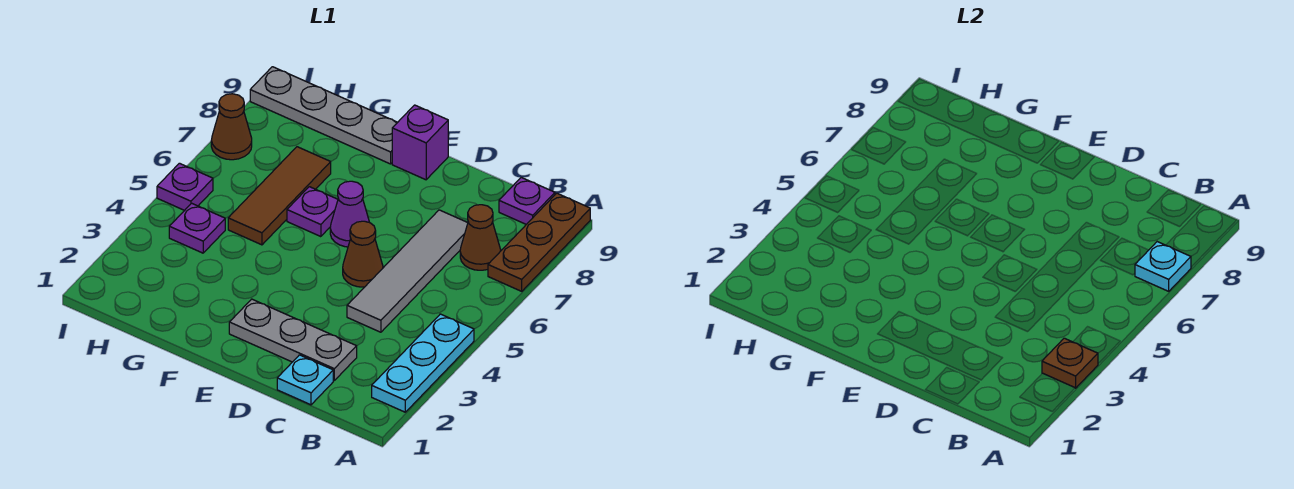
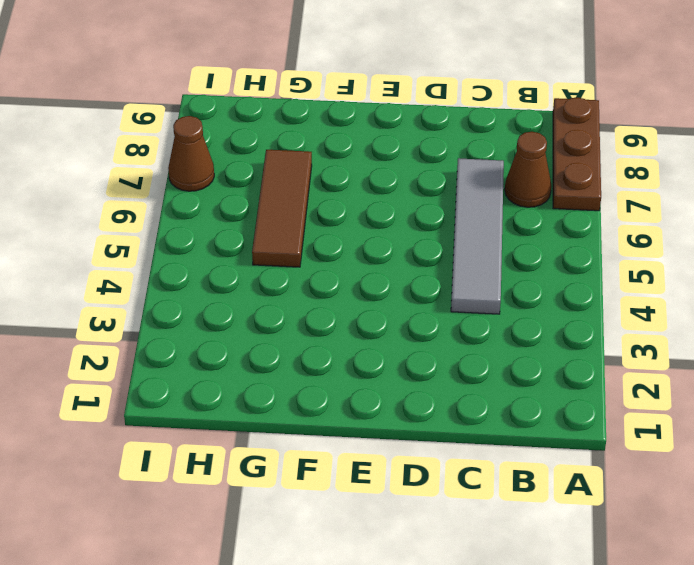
none -> cyan plate A2:A4 level 1
none -> purple plate B9 level 1
none -> cyan plate C1 level 1

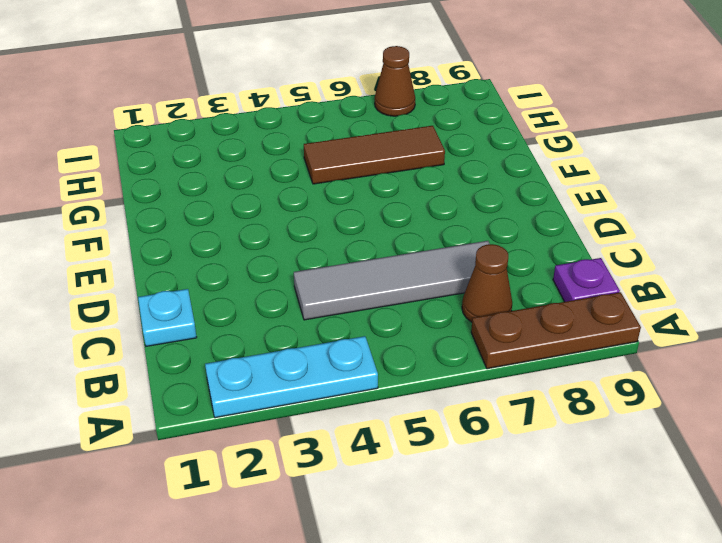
none -> grey plate C2:E2 level 1
none -> brown cone D5 level 1
none -> purple cone E6 level 1

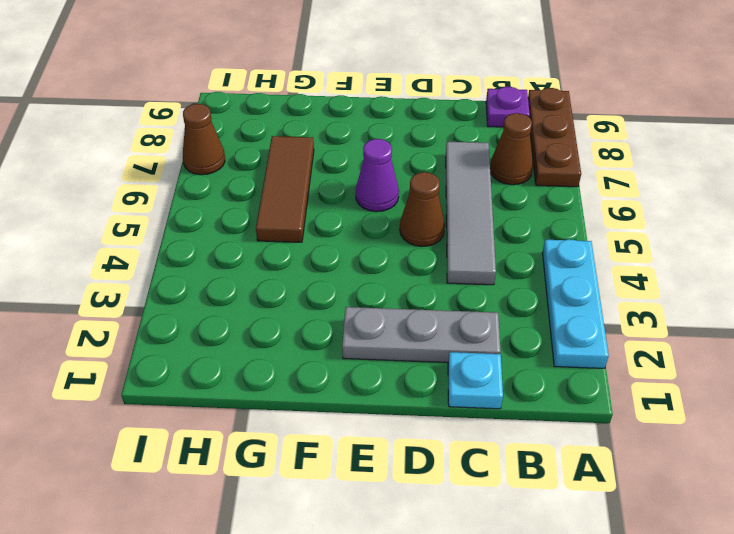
none -> purple brick E9 level 1
none -> purple plate F6 level 1
none -> grey plate F9:I9 level 1

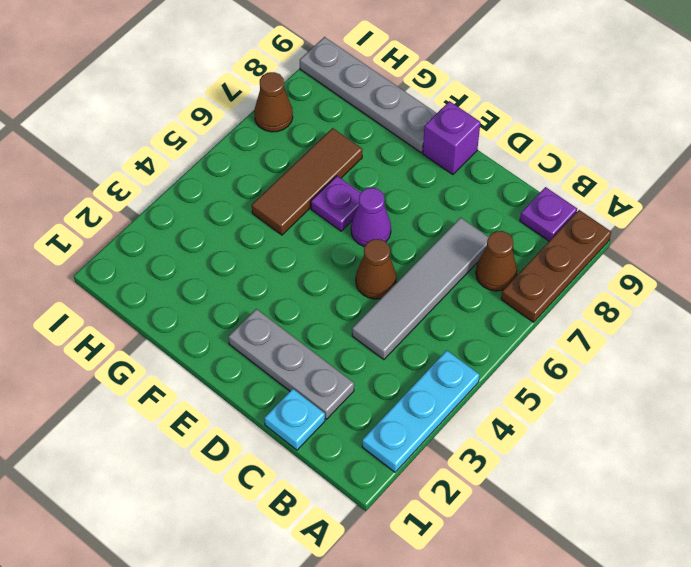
none -> purple plate H4 level 1
none -> purple plate I5 level 1
none -> brown plate A3 level 2

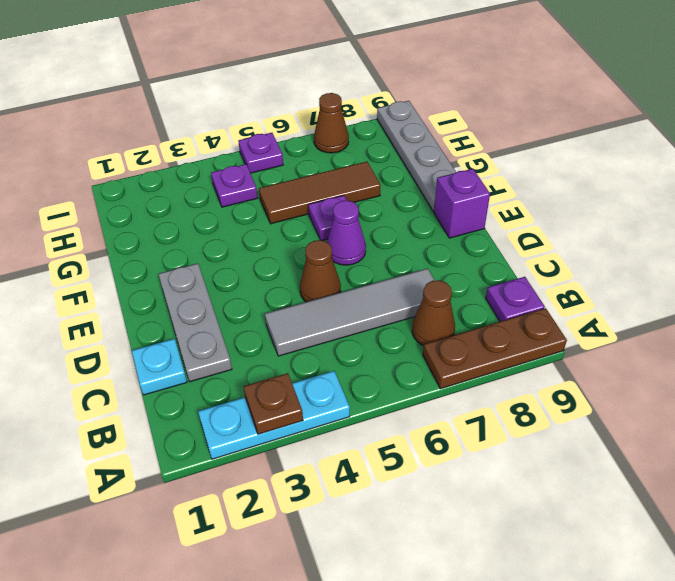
none -> cyan plate A7 level 2

